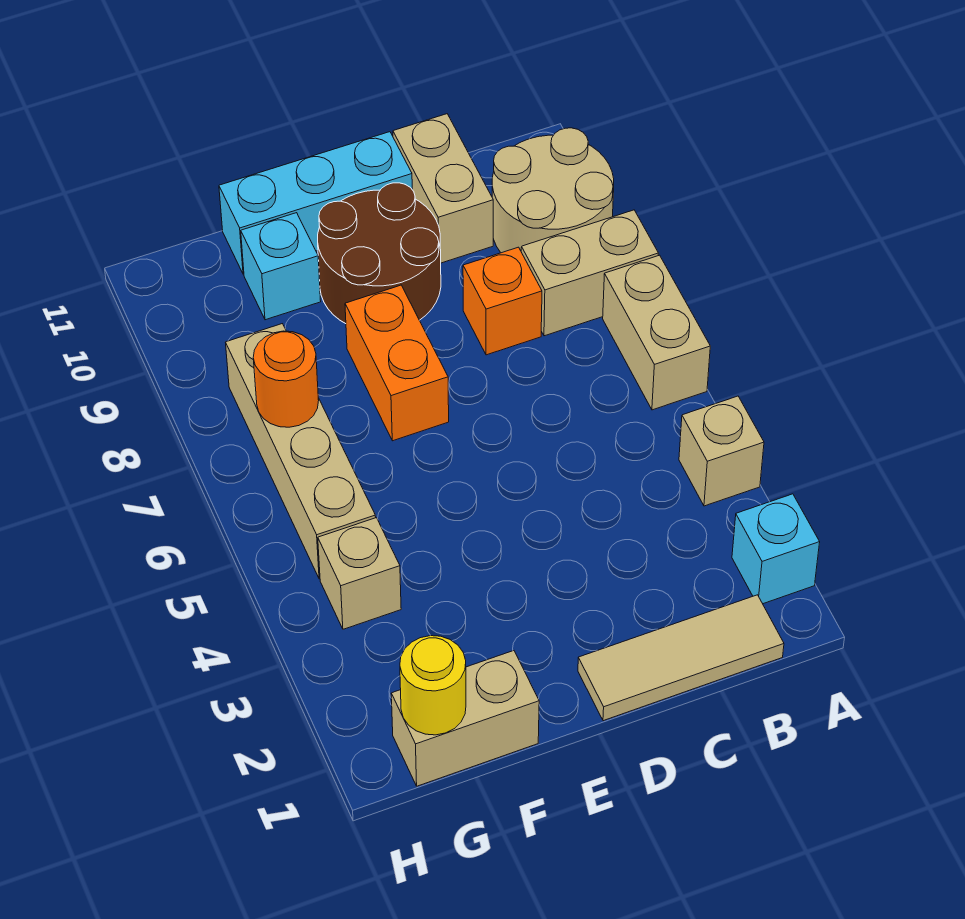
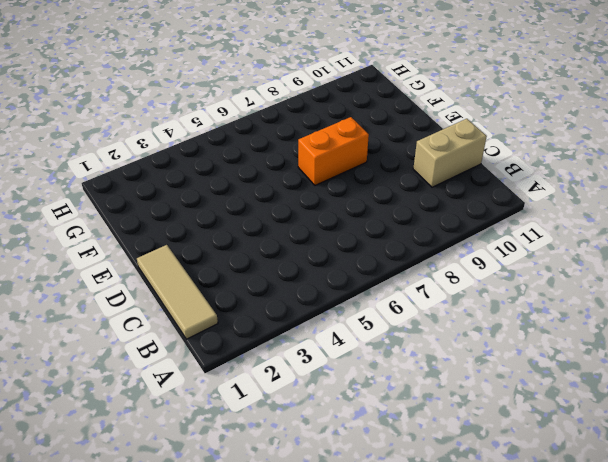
none -> cyan brick A2 level 1
none -> tan brick A4 level 1
none -> tan brick A6:A7 level 1

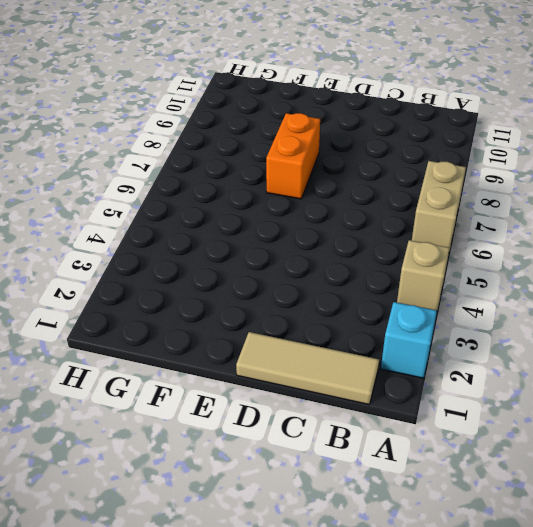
none -> tan brick A8:B8 level 1
none -> tan round brick A9:B10 level 1
none -> orange brick C8 level 1

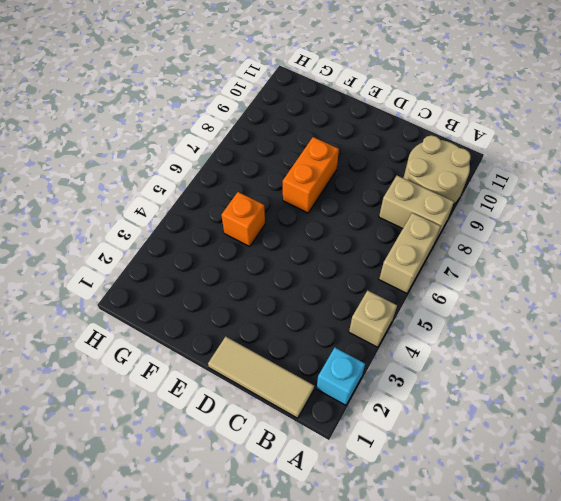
orange brick F5 level 1 -> orange brick C8 level 1
none -> tan brick C10:C11 level 1
none -> brown round brick D9:E10 level 1
none -> cyan brick D11:F11 level 1

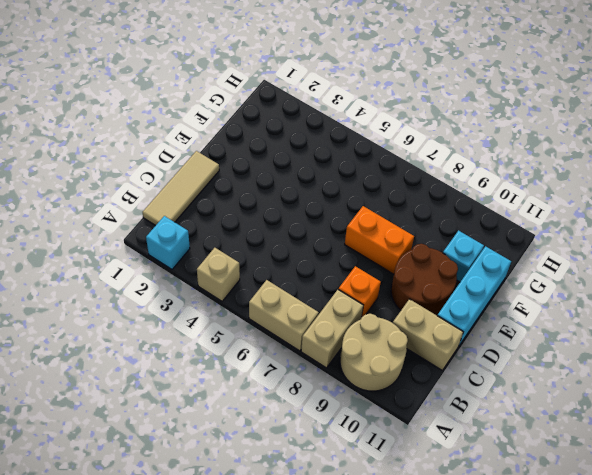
none -> tan brick F1:G1 level 1
none -> tan brick G4 level 1
none -> tan brick G5:G8 level 1

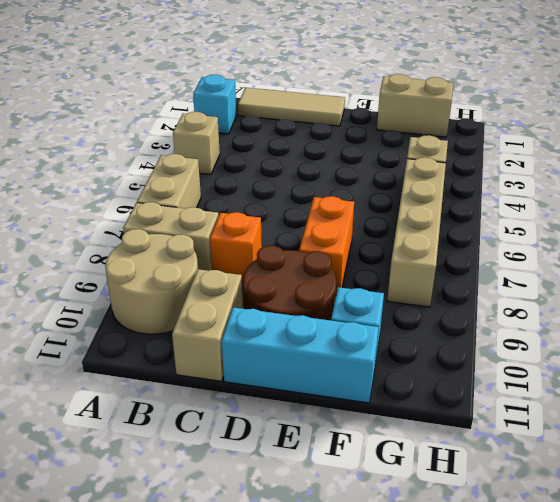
none -> yellow round brick G1 level 2
none -> orange round brick G7 level 2

